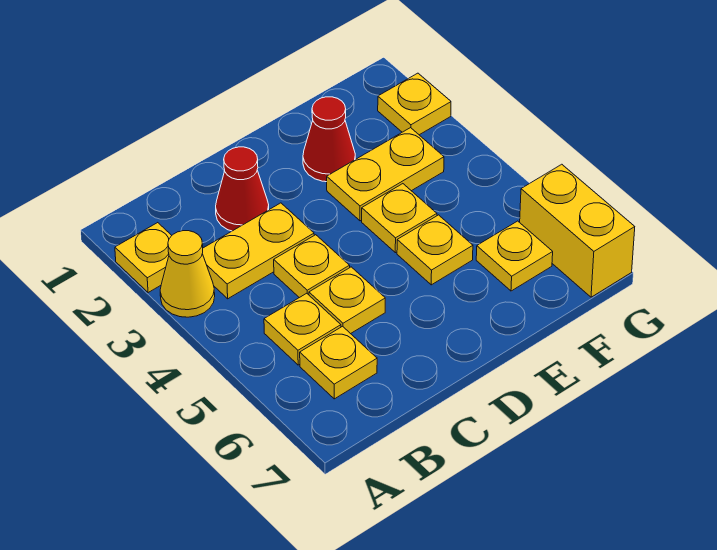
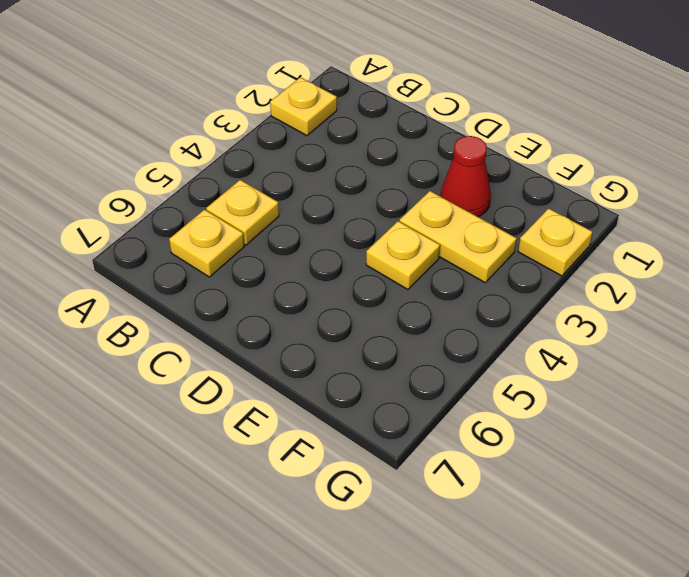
none -> yellow cone A3 level 1
none -> yellow plate B3:C3 level 1
none -> red cone C2 level 1

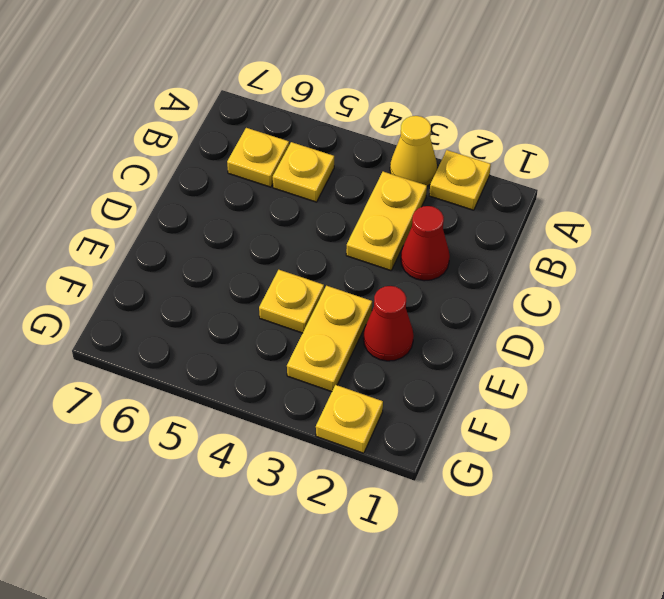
none -> yellow plate C4 level 1
none -> yellow plate C5 level 1
none -> yellow plate E5 level 1

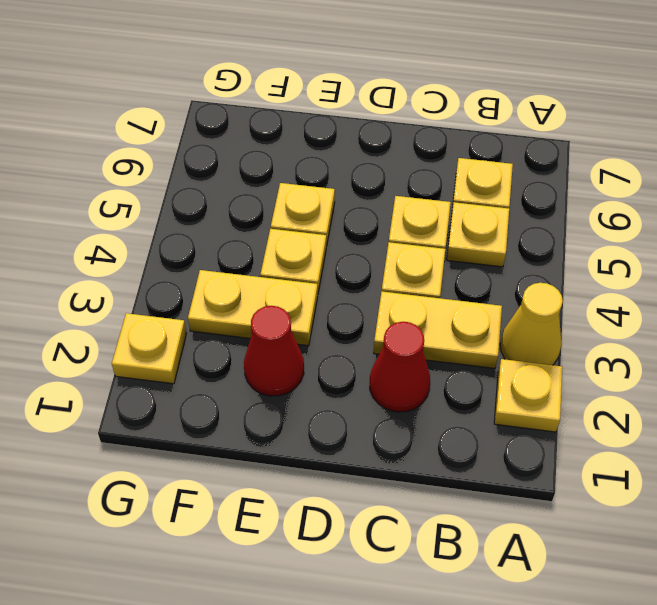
none -> yellow plate F6 level 1
none -> yellow brick G6:G7 level 1

